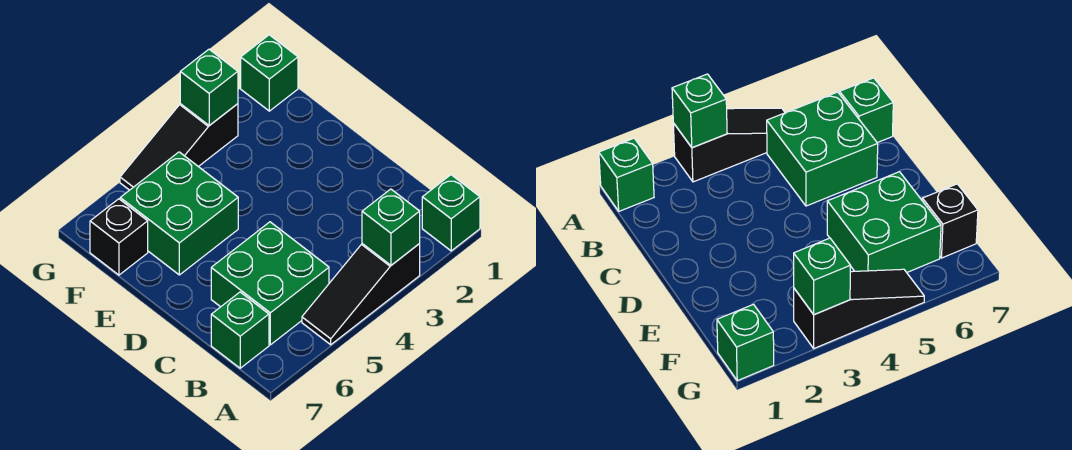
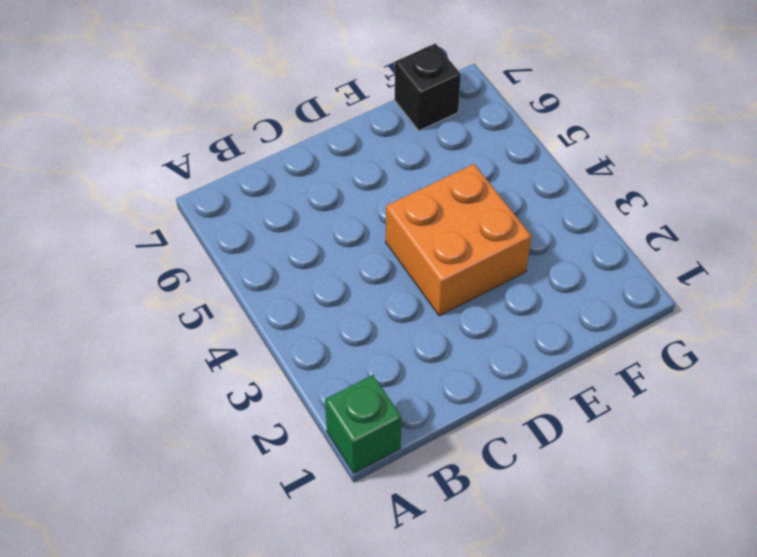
orange brick D3:E4 level 1 -> none
none -> black slope A3:A5 level 1 top 3
none -> green brick B5:C6 level 1

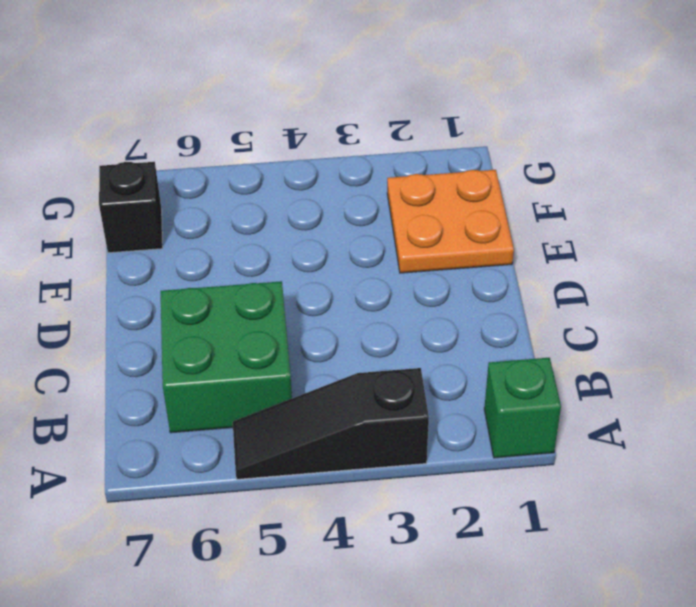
orange plate E1:F2 level 1 -> none
none -> green brick B7 level 1
none -> green brick E5:F6 level 1

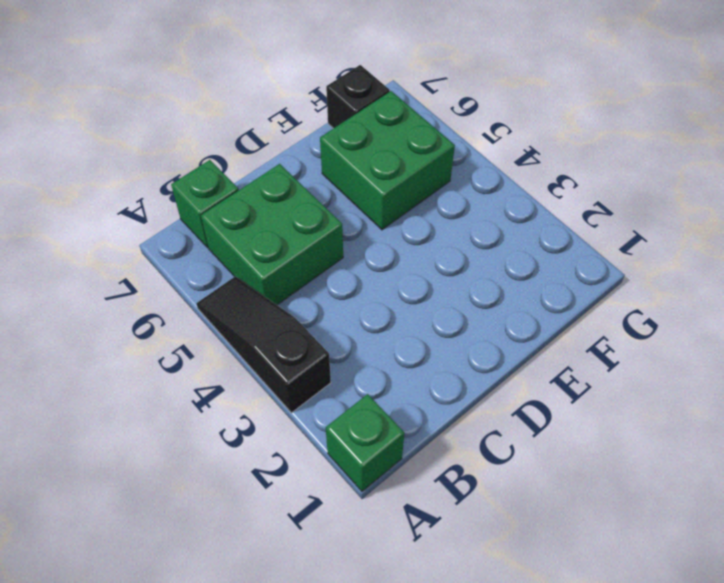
none -> green brick G1 level 1
none -> black slope G3:G5 level 1 top 3

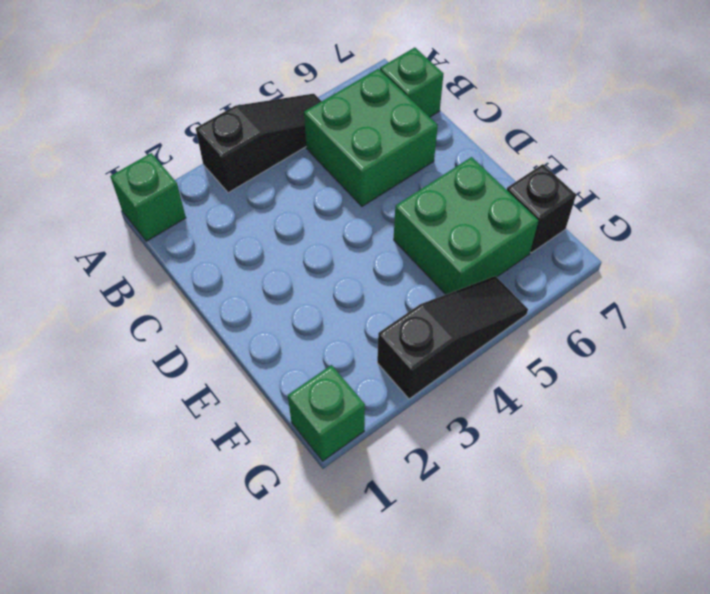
none -> green brick A3 level 2
none -> green brick G3 level 2

